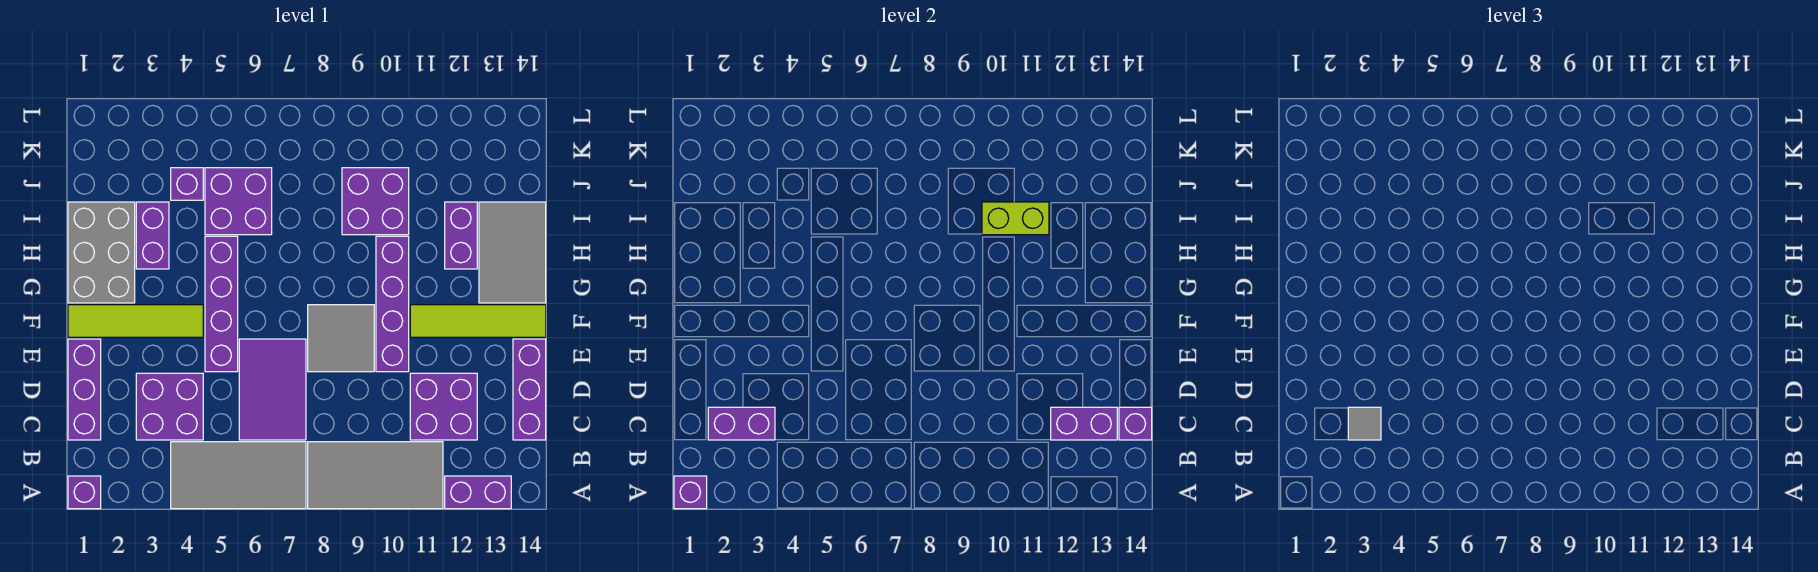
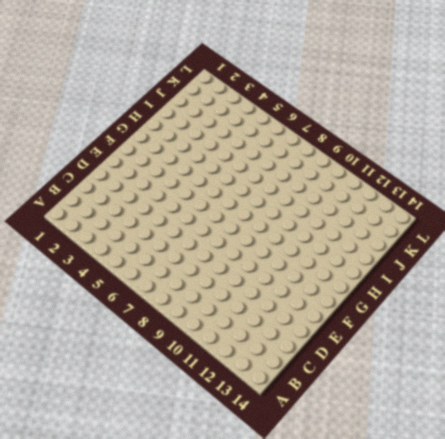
none -> purple brick A1 level 1
none -> grey tile A4:B7 level 1
none -> grey tile A8:B11 level 1

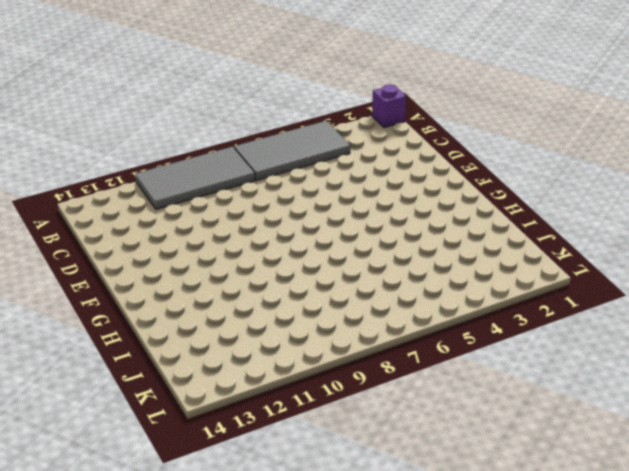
none -> purple brick A12:A13 level 1
none -> purple brick C1:E1 level 1
none -> purple brick C3:D4 level 1

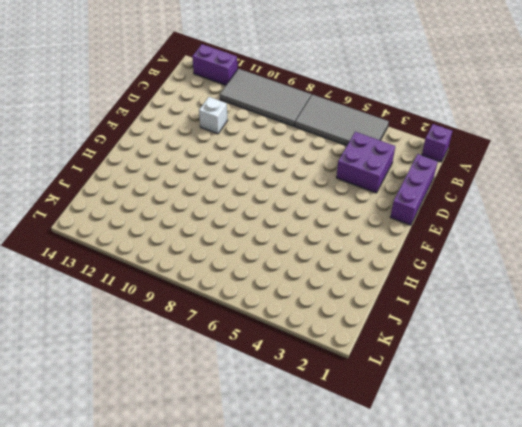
white brick D11 level 1 -> purple brick C11:D12 level 1
none -> purple tile C6:E7 level 1
none -> purple brick C14:E14 level 1
none -> purple brick E5:H5 level 1

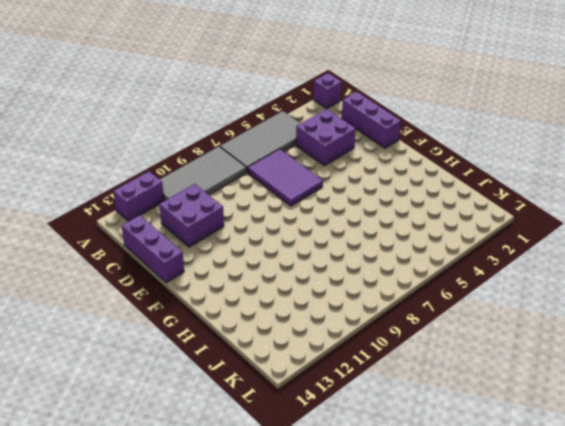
none -> purple brick E5:H5 level 1
none -> grey tile E8:F9 level 1
none -> purple brick E10:H10 level 1

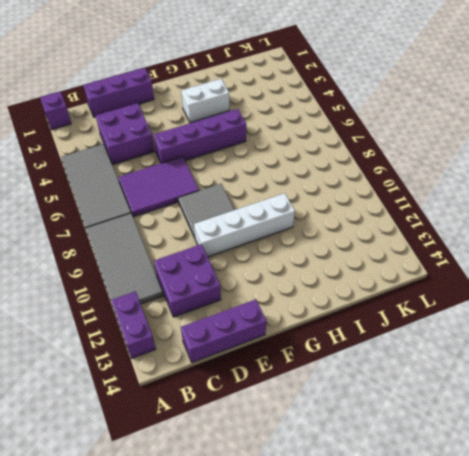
white brick E10:H10 level 1 -> purple brick E10:H10 level 1
white brick G3:H3 level 1 -> purple brick H3:I3 level 1
none -> lime tile F1:F4 level 1
none -> lime tile F11:F14 level 1
none -> grey brick G1:I2 level 1

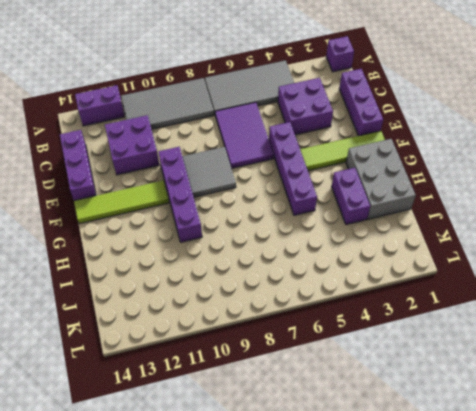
none -> grey tile G13:I14 level 1
none -> purple brick H12:I12 level 1
none -> purple brick I5:J6 level 1

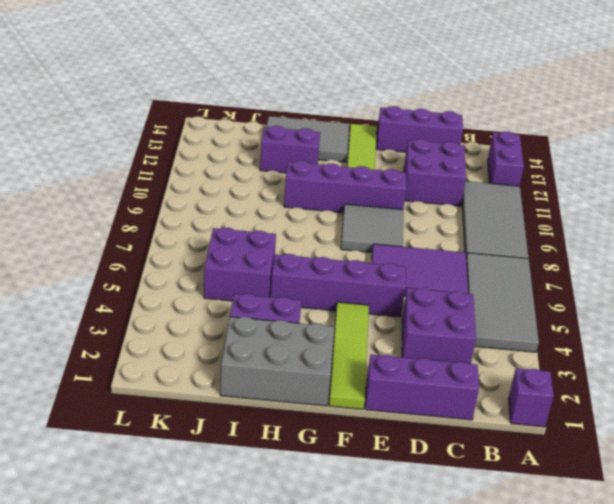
none -> purple brick I9:J10 level 1
none -> purple brick J4 level 1
none -> purple brick A1 level 2

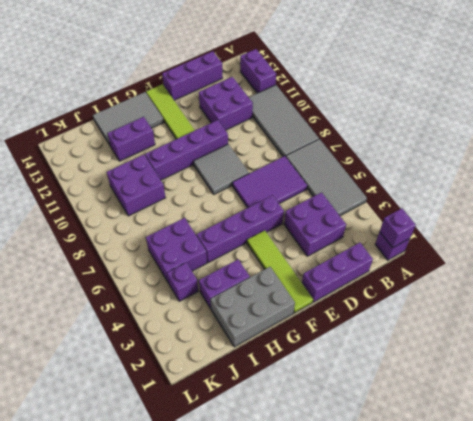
none -> purple brick C2:C3 level 2
none -> purple brick C12:C13 level 2
none -> purple brick C14 level 2

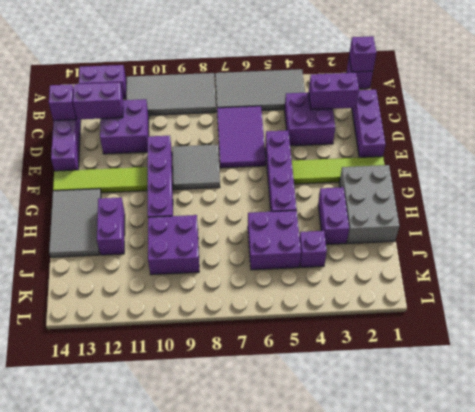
none -> lime brick I10:I11 level 2
none -> grey tile C3 level 3

